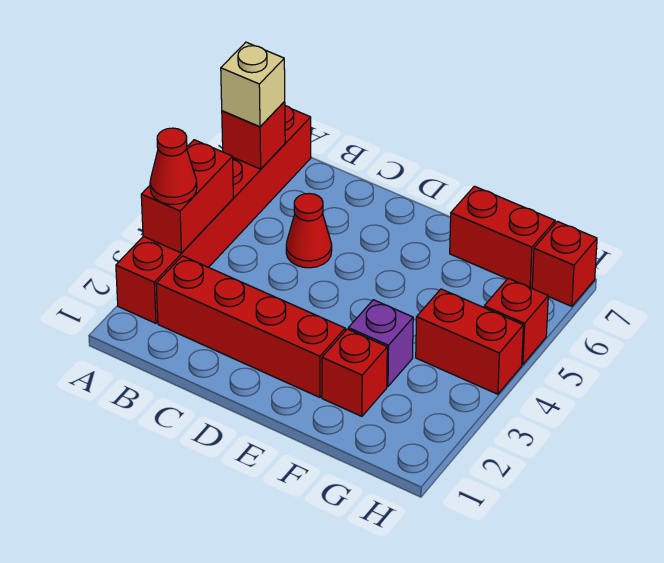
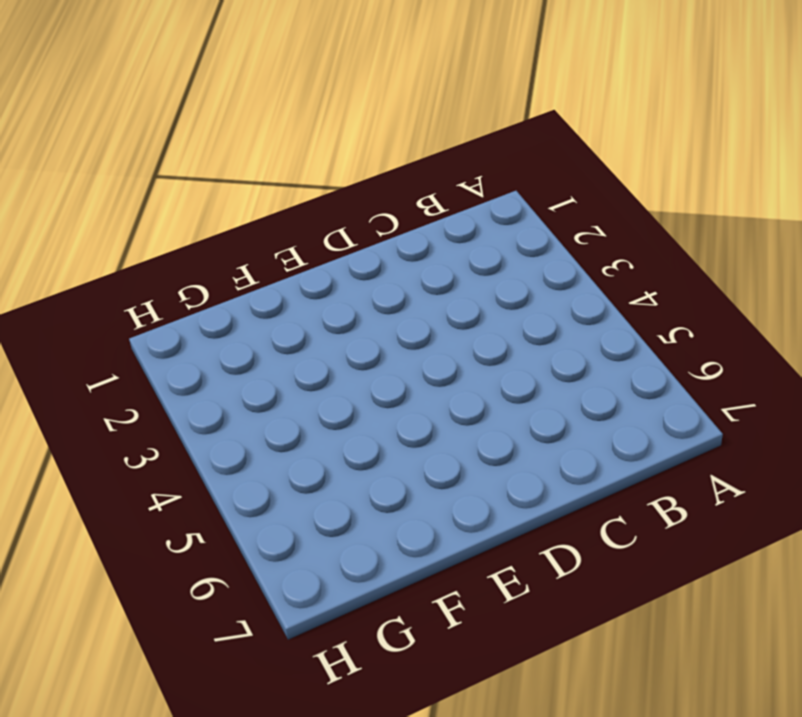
none -> red brick A2:A7 level 1
none -> red brick B2:E2 level 1
none -> red cone C5 level 1

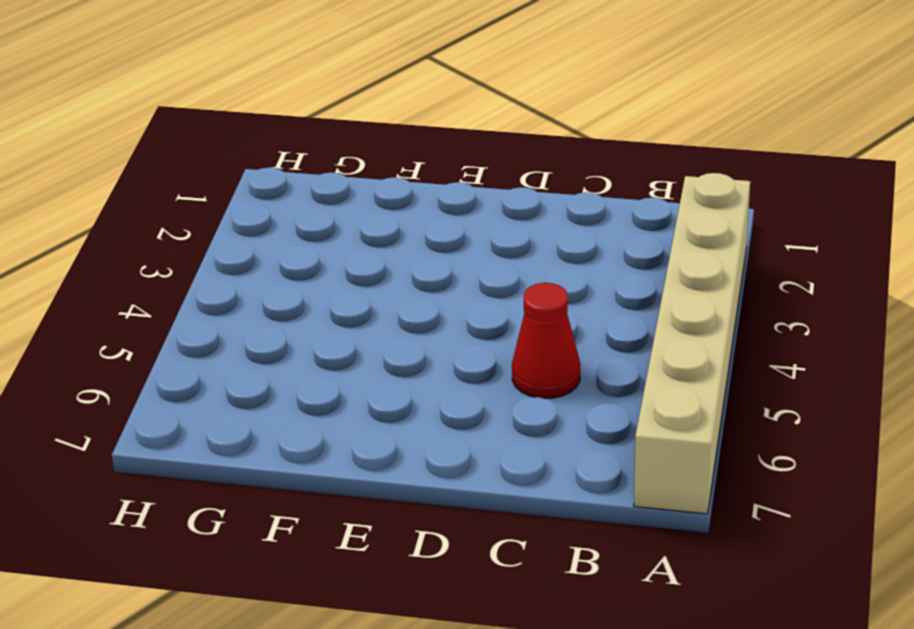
tan brick A2:A7 level 1 -> red brick A2:A7 level 1
none -> red brick B2:E2 level 1
none -> red brick F2 level 1
none -> purple brick F3 level 1

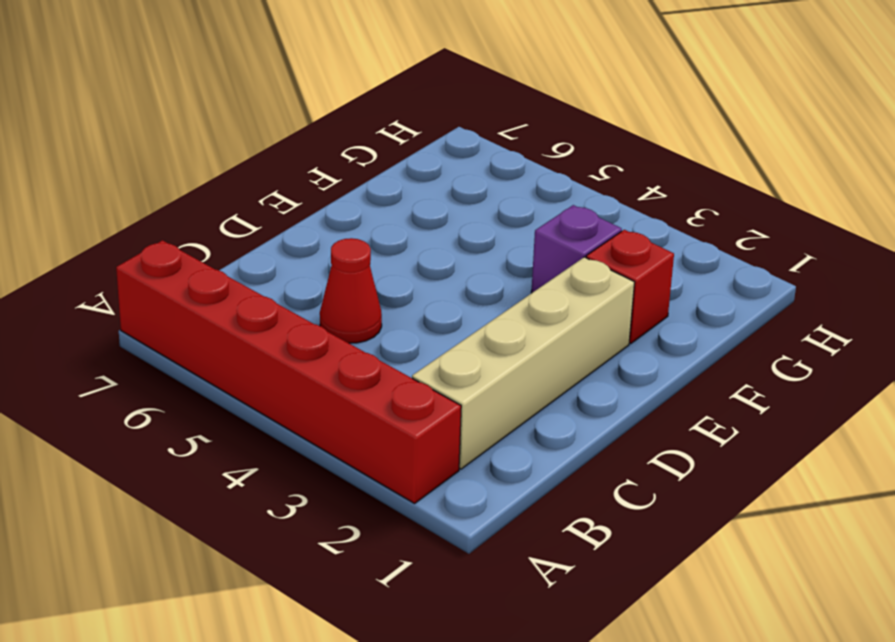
tan brick B2:E2 level 1 -> red brick B2:E2 level 1
none -> red brick F7:G7 level 1
none -> red brick G4:H4 level 1
none -> red brick H5 level 1

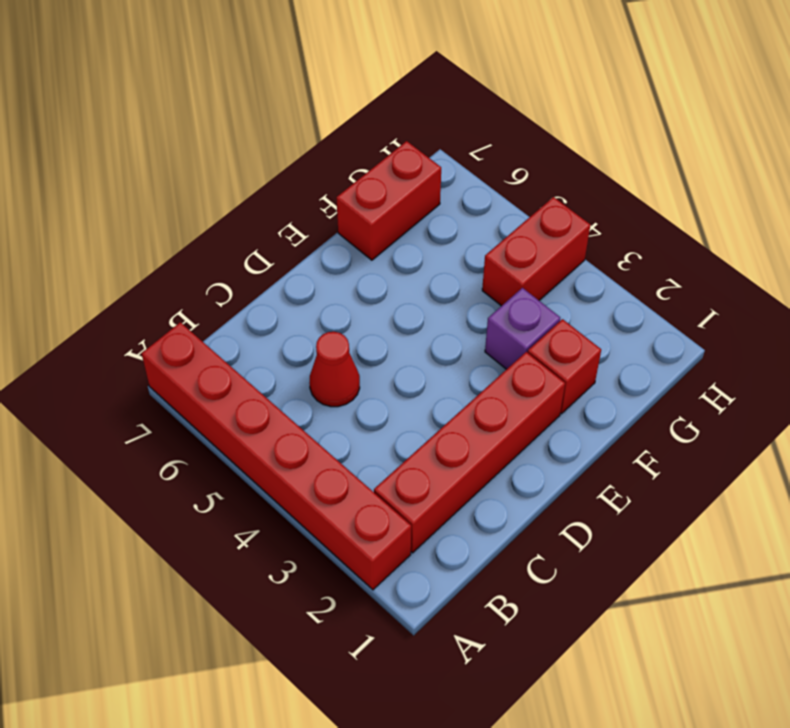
none -> red brick H5 level 1
none -> red brick H7 level 1
none -> red brick A3:A4 level 2

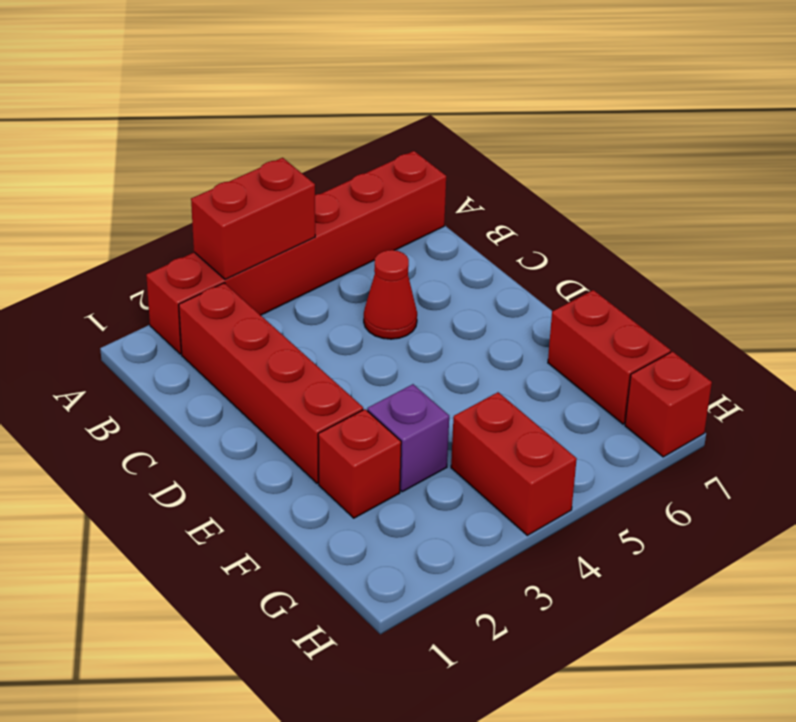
none -> red brick H5 level 1
none -> red brick A6 level 2
none -> red cone A3 level 3

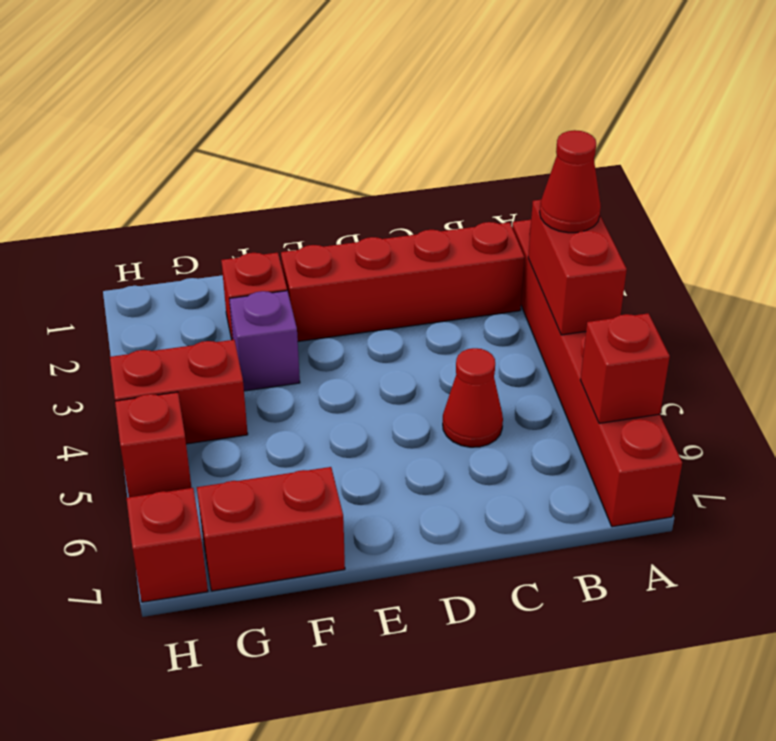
none -> tan brick A6 level 3

